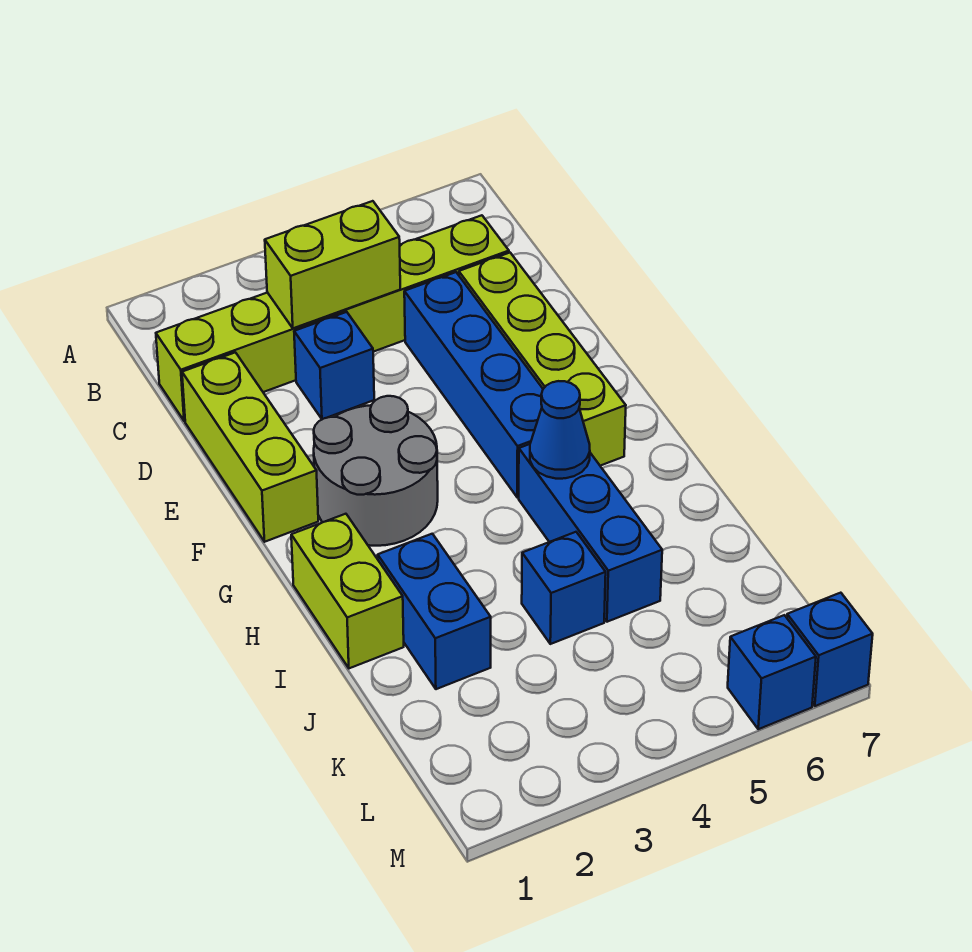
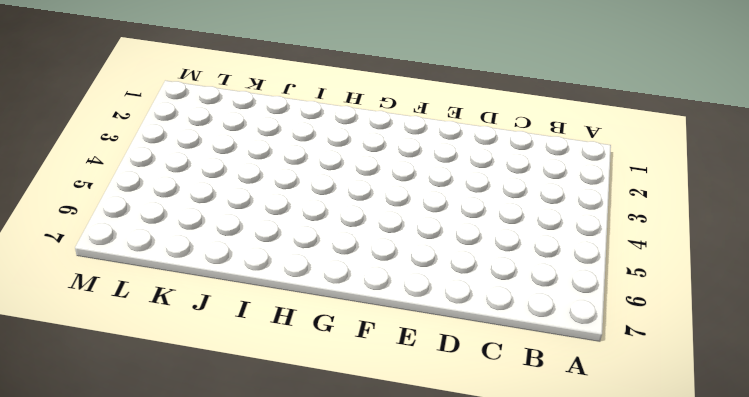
none -> lime brick C1:C6 level 1
none -> lime brick D1:F1 level 1
none -> blue brick D3 level 1

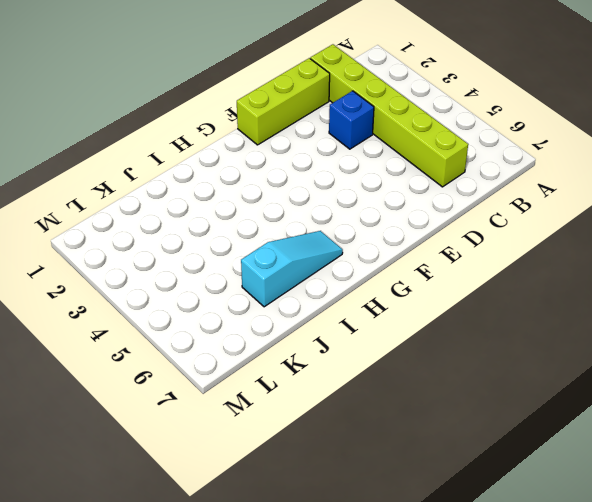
cyan slope H6:J6 level 1 top J -> none
none -> blue brick D5:G5 level 1
none -> lime brick D6:G6 level 1
none -> grey round brick F2:G3 level 1

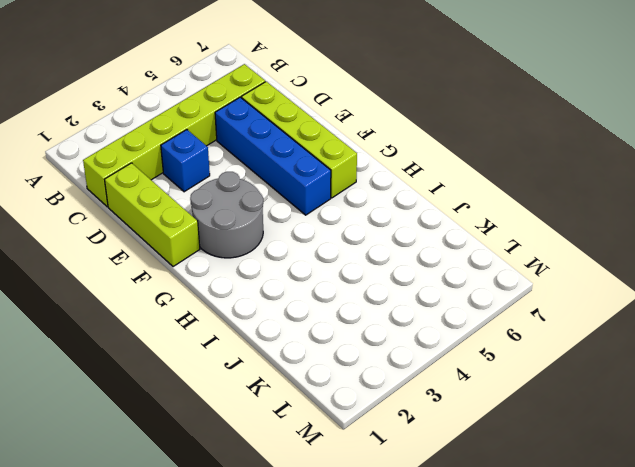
none -> lime brick H1:I1 level 1
none -> blue brick H5:J5 level 1
none -> blue brick I2:J2 level 1

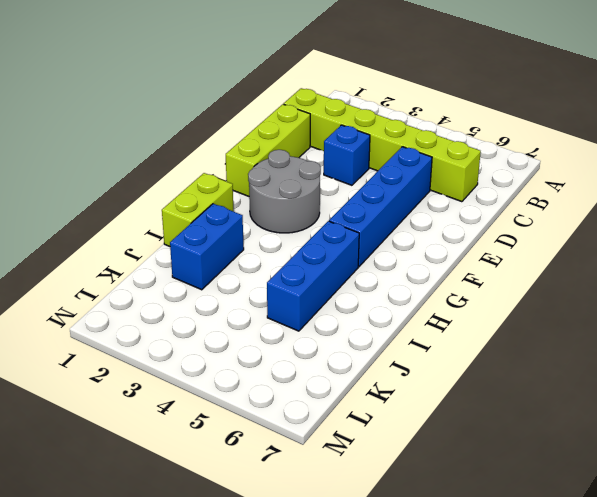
none -> lime brick D6:G6 level 1
none -> blue brick J4 level 1
none -> blue brick M6 level 1

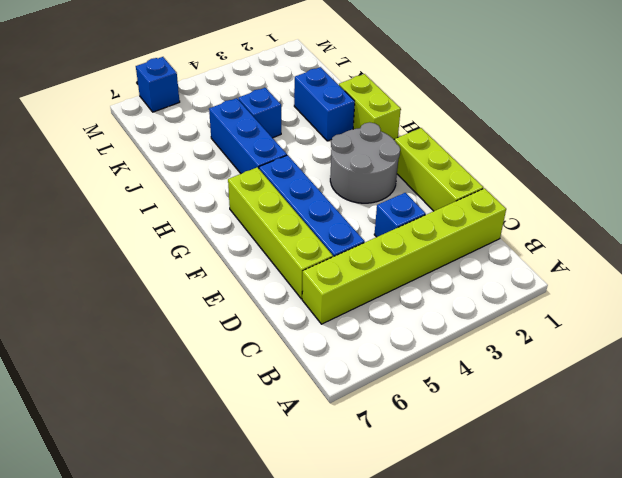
none -> blue brick M7 level 1
none -> lime brick C3:C4 level 2
none -> blue cone H5 level 2

